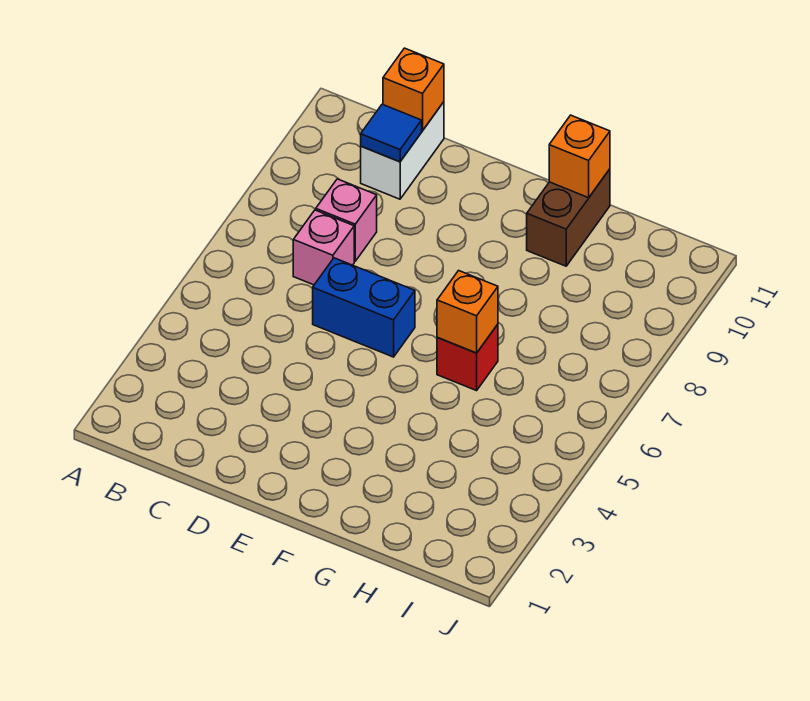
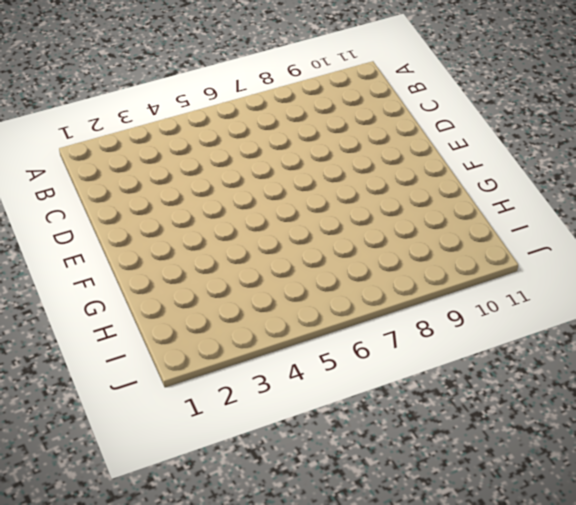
none -> pink brick C7 level 1
none -> pink brick C8 level 1

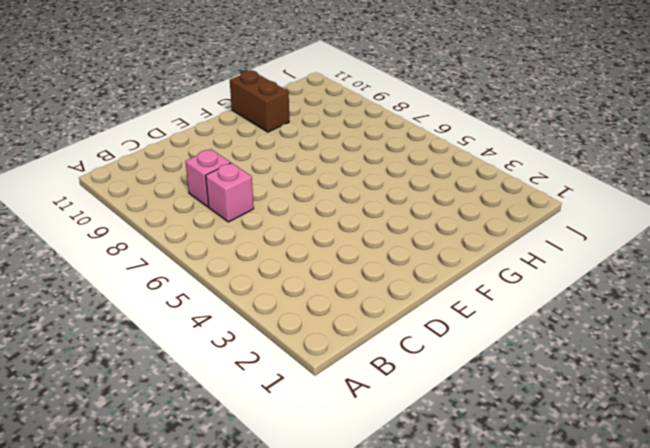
none -> white brick C10:C11 level 1
none -> blue brick D6:E6 level 1

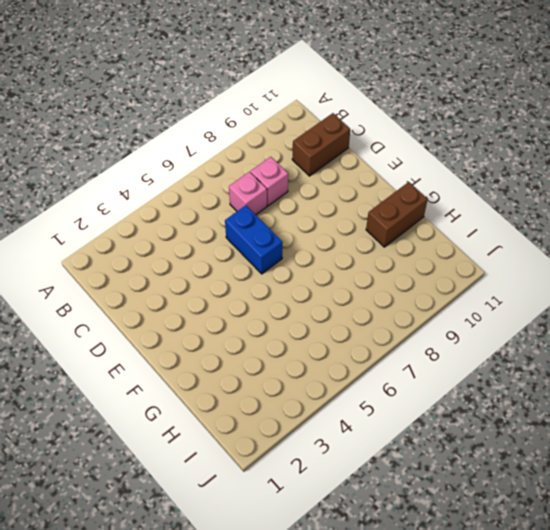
brown brick C10:C11 level 1 -> white brick C10:C11 level 1
none -> red brick G6 level 1
none -> blue tile C10 level 2

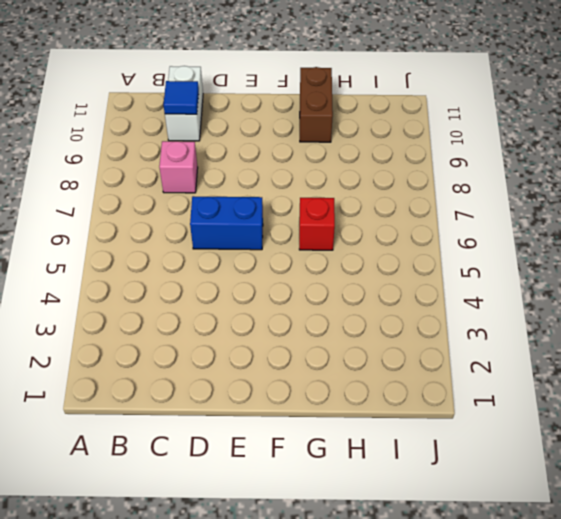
none -> pink brick C7 level 1
none -> orange brick C11 level 2

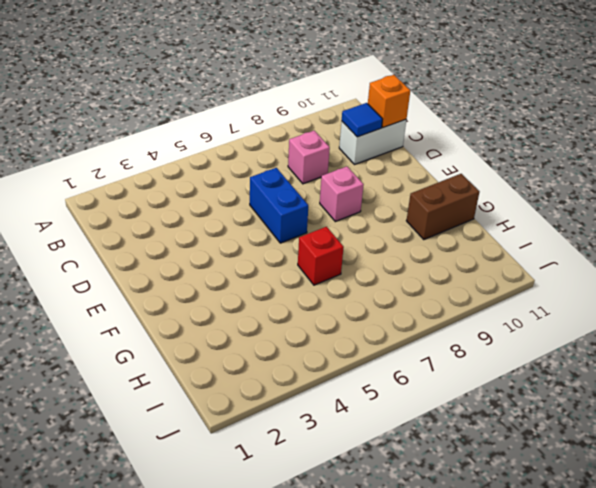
pink brick E8 level 1 -> pink brick C7 level 1
none -> orange brick G6 level 2
none -> orange brick G11 level 2

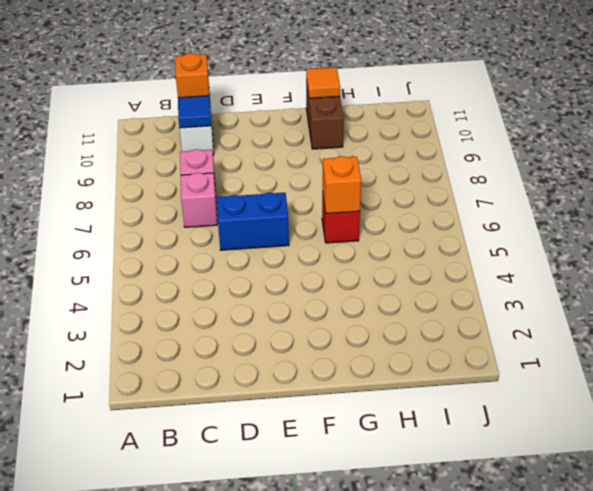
orange tile G11 level 2 -> orange brick G11 level 2

